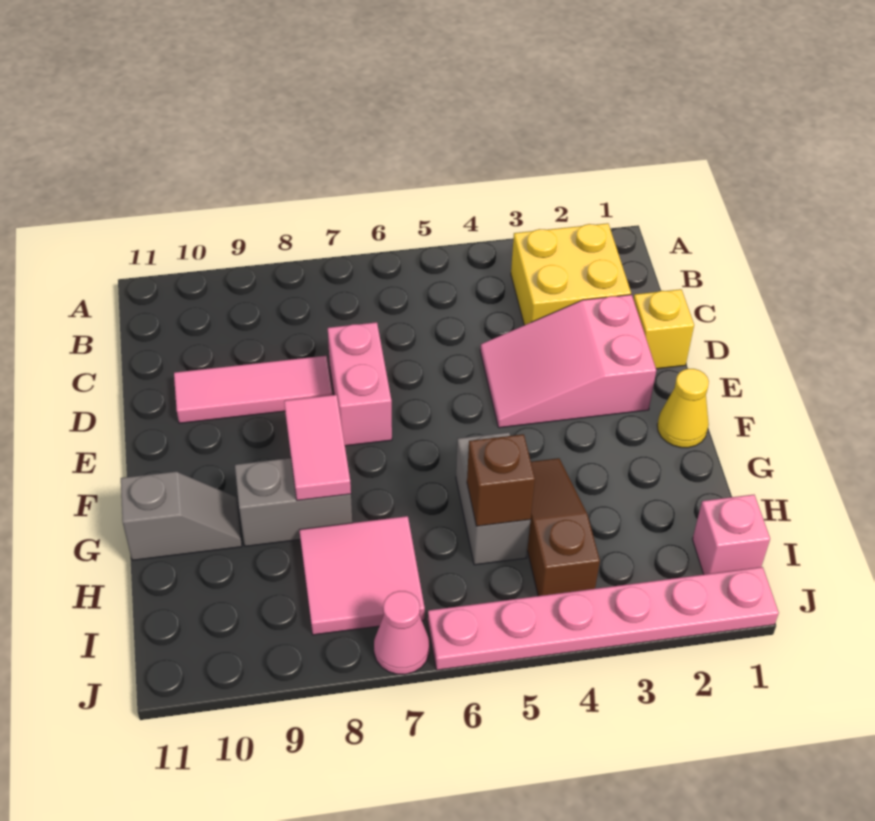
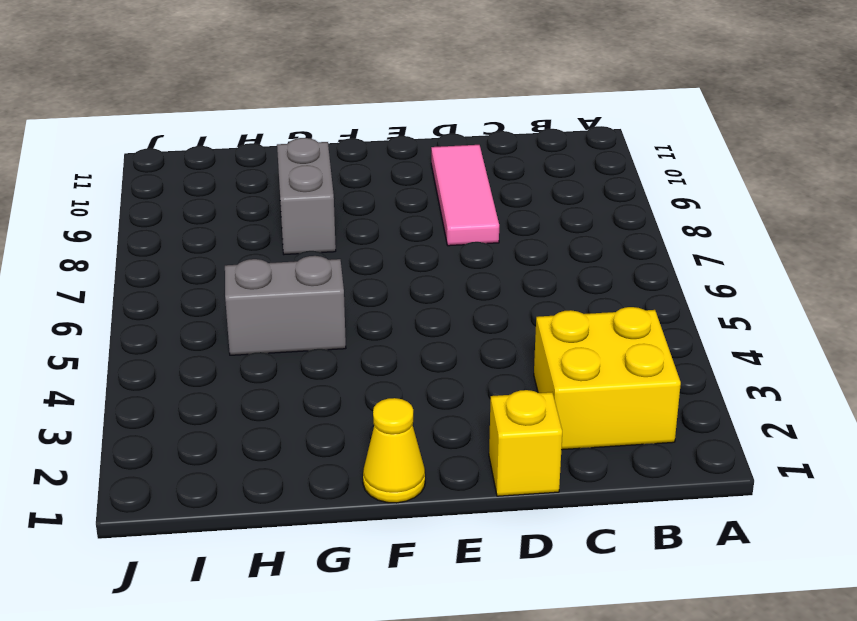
none -> pink slope D2:E4 level 1 top 2
none -> pink brick D7:E7 level 1
none -> brown slope G4:I4 level 1 top I

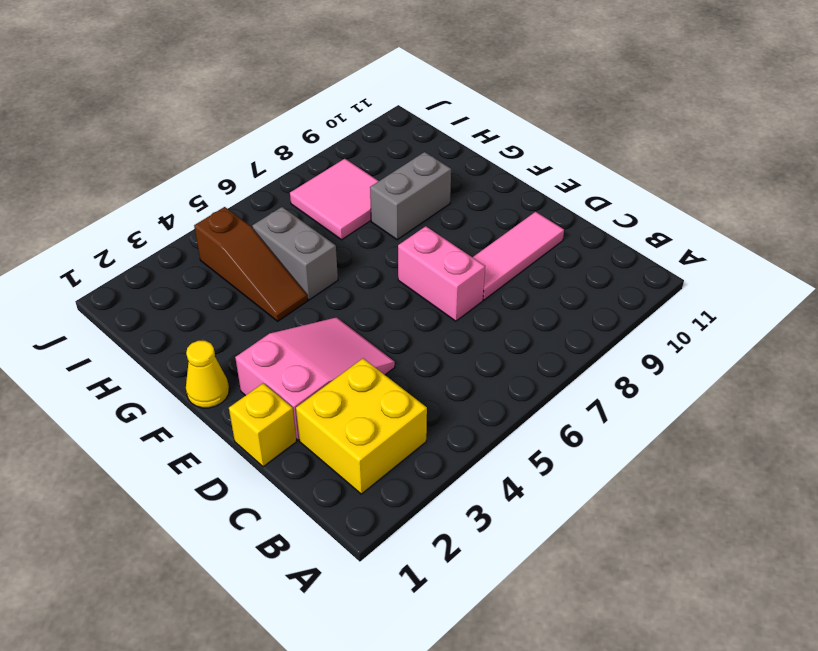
none -> grey slope G10:G11 level 1 top 11
none -> pink brick I1 level 1
none -> pink plate J1:J6 level 1

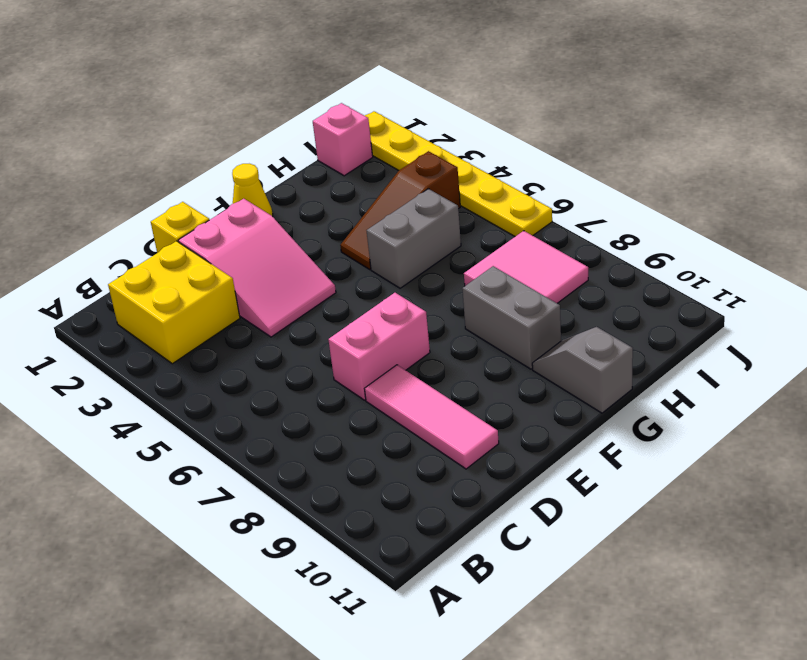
yellow plate J1:J6 level 1 -> pink plate J1:J6 level 1
none -> pink cone J7 level 1
none -> pink tile F8:G8 level 2
none -> brown brick H5 level 2

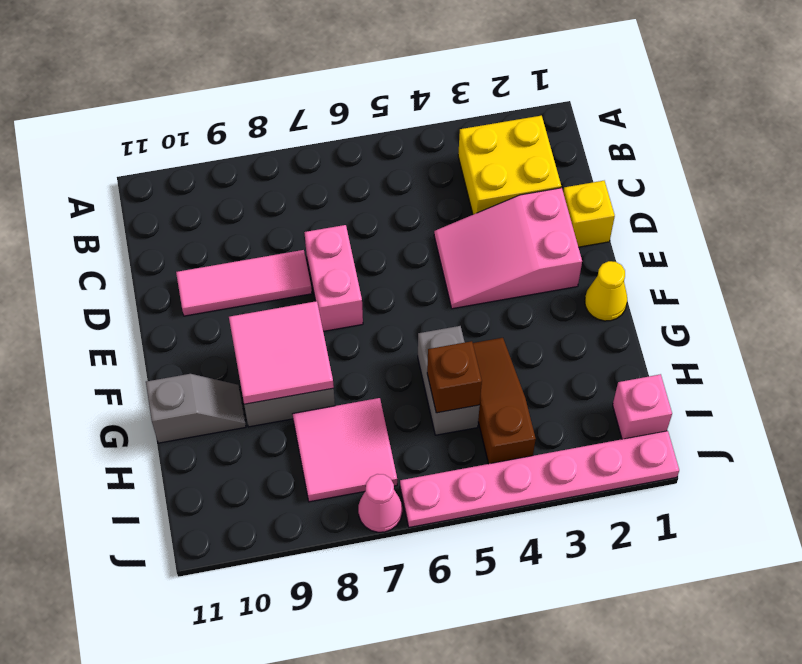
pink tile F8:G9 level 2 -> pink tile F8:G8 level 2

